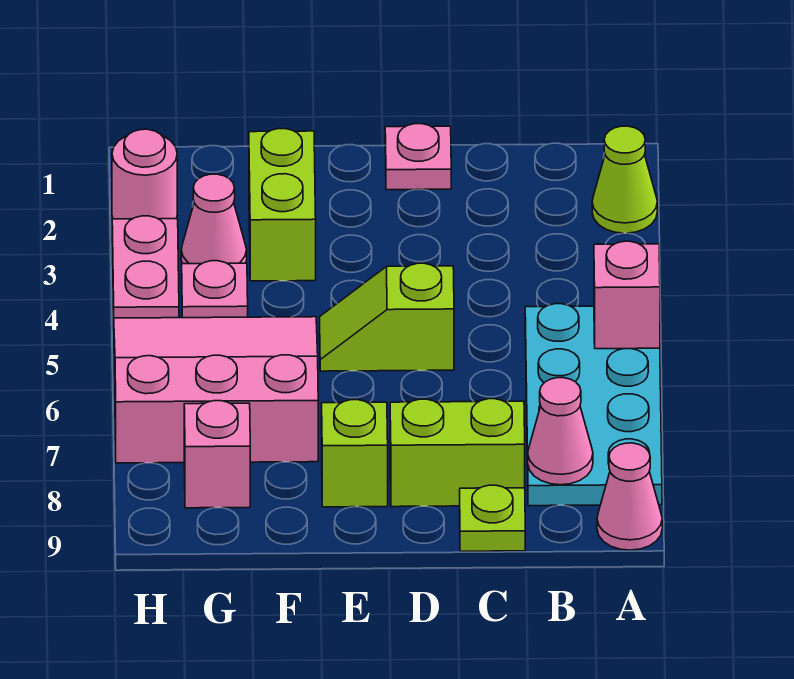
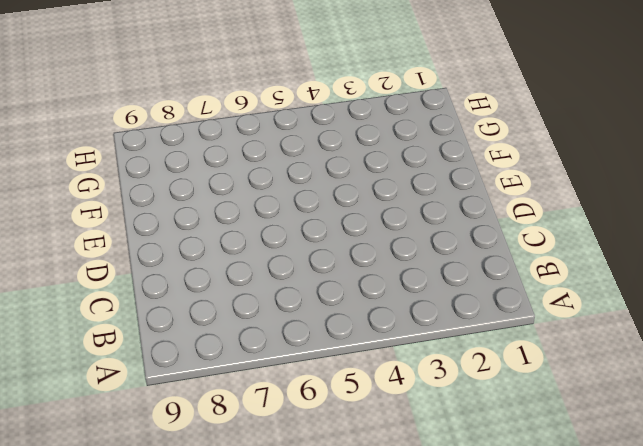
none -> lime cone A2 level 1
none -> cyan plate A5:B8 level 1
none -> pink cone A9 level 1

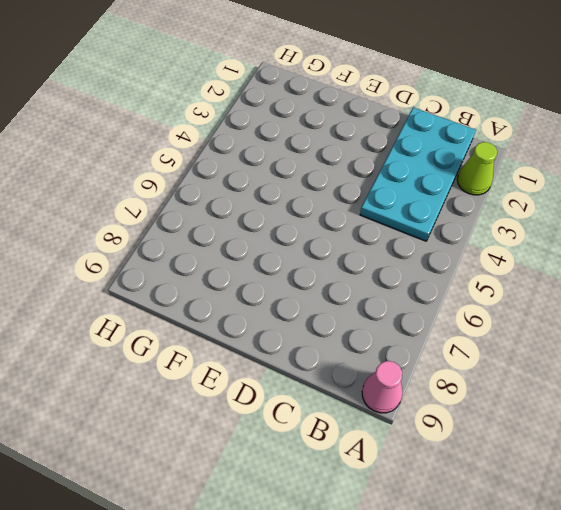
cyan plate B1:C4 level 1 -> cyan plate A5:B8 level 1
none -> lime brick C8:D8 level 1
none -> lime plate C9 level 1
none -> pink plate D1 level 1

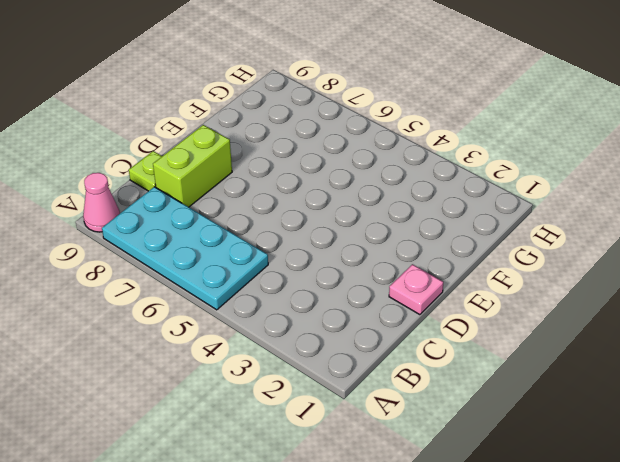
none -> lime cone A2 level 1
none -> lime slope D5:E5 level 1 top D
none -> lime brick E8 level 1

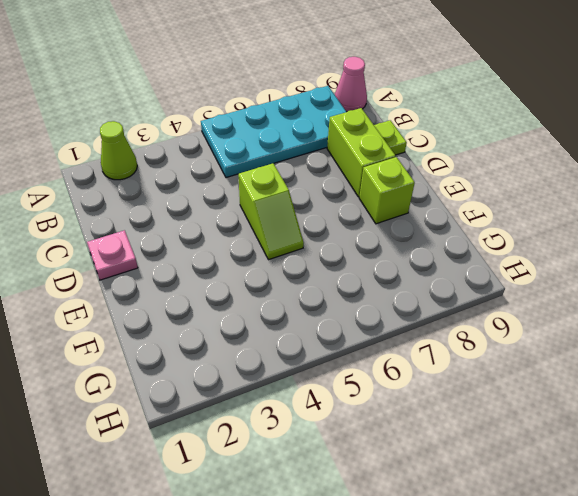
none -> lime brick F2:F3 level 1
none -> pink slope F5:H7 level 1 top 7
none -> pink cone G3 level 1

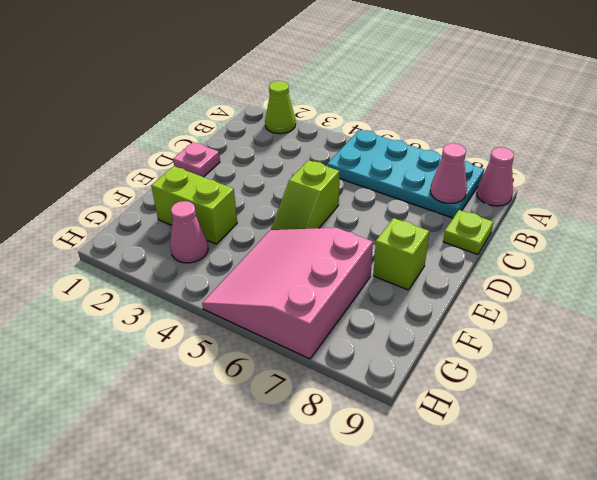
none -> lime brick C8:D8 level 1
none -> pink plate G4 level 1
none -> pink brick G8 level 1

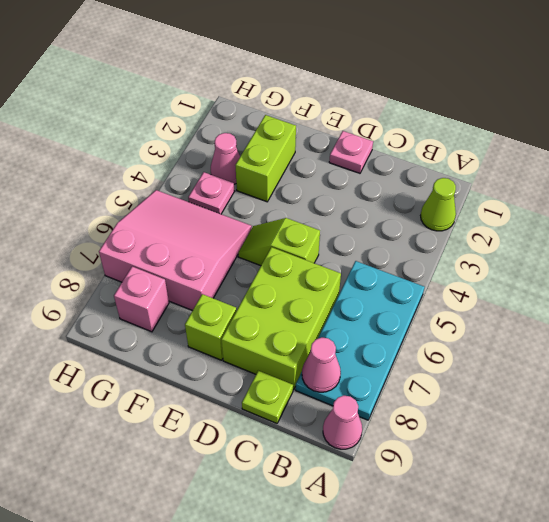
lime brick C6:D8 level 1 -> lime brick C8:D8 level 1
none -> pink round brick H2 level 1
none -> pink plate H3:H4 level 1
none -> pink brick A5 level 2

